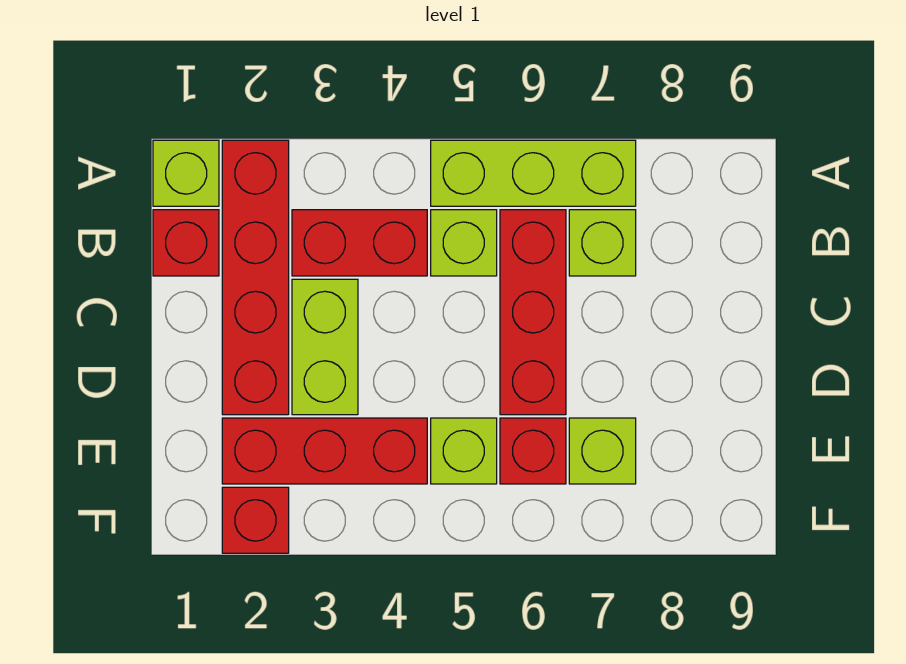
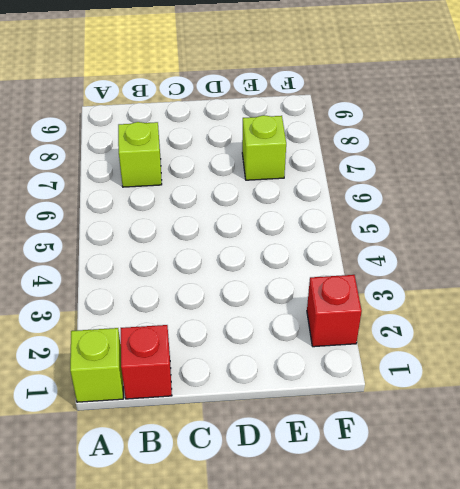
none -> red brick A2:D2 level 1
none -> lime brick A5:A7 level 1
none -> red brick B3:B4 level 1

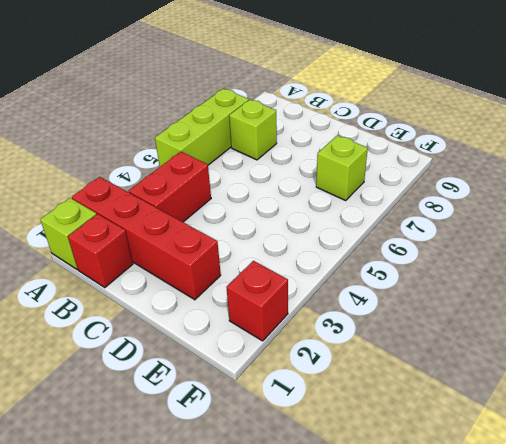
none -> lime brick B5 level 1
none -> red brick B6:D6 level 1
none -> lime brick C3:D3 level 1

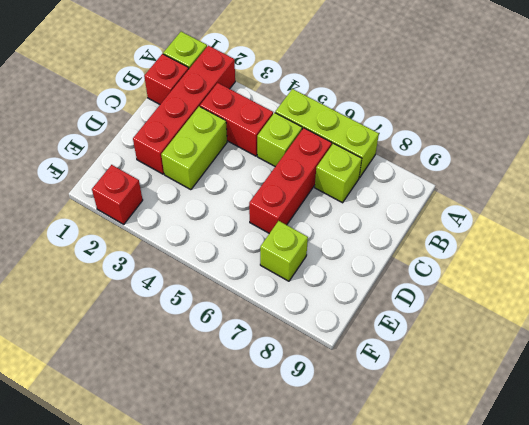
none -> red brick E2:E4 level 1
none -> lime brick E5 level 1
none -> red brick E6 level 1

